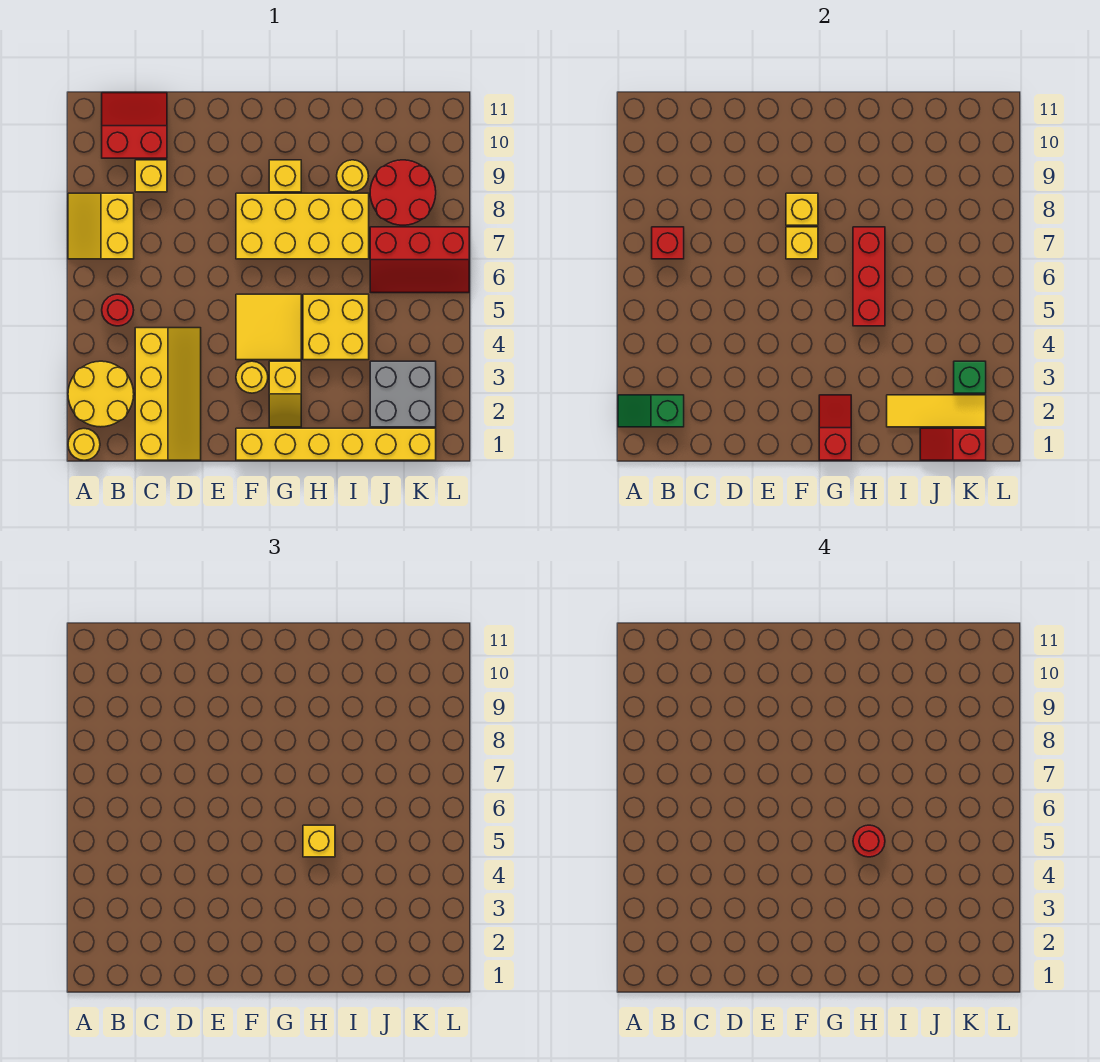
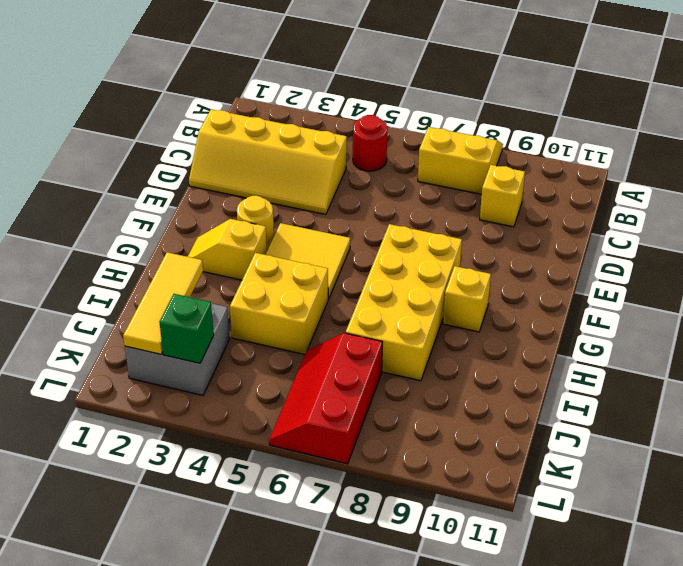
none -> yellow round brick A1 level 1
none -> yellow round brick A2:B3 level 1
none -> red slope B10:C11 level 1 top 10

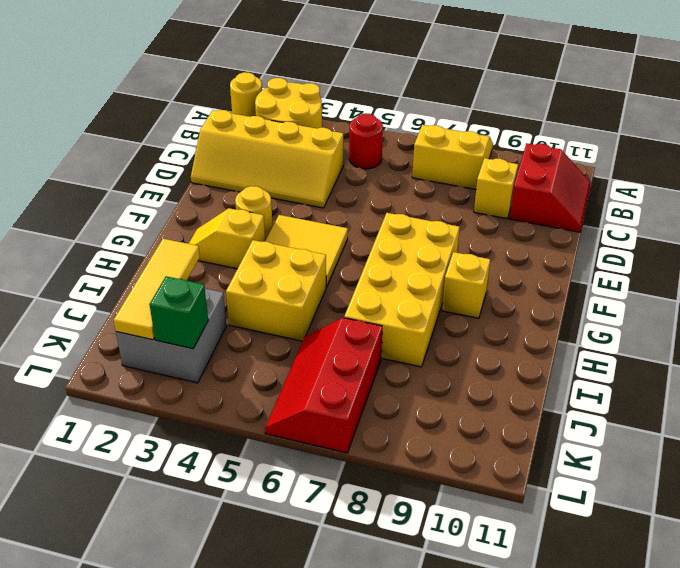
none -> yellow brick F1:K1 level 1
none -> yellow round brick I9 level 1
none -> red round brick J8:K9 level 1

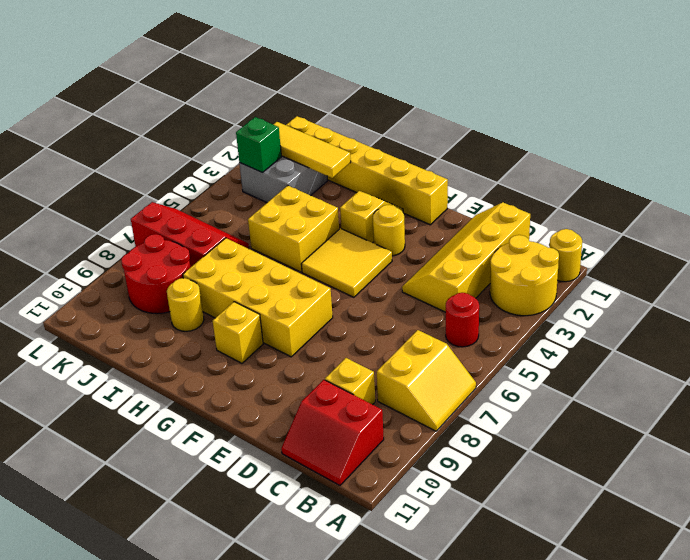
none -> green slope A2:B2 level 2 top B
none -> red brick B7 level 2
none -> yellow brick F7 level 2

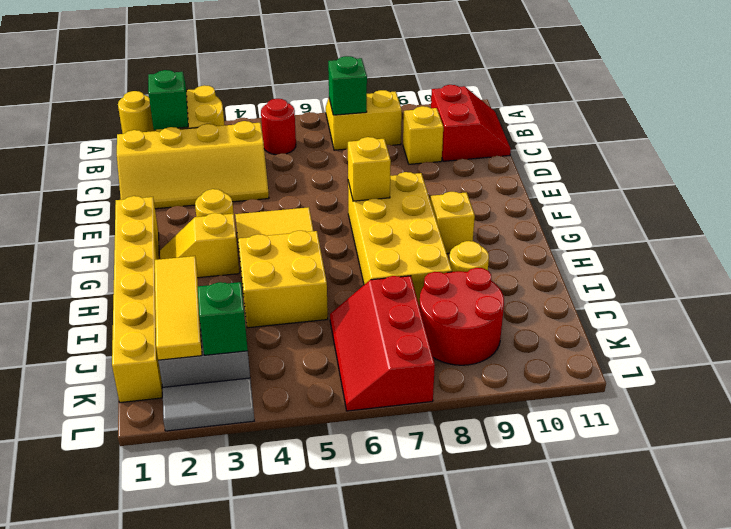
green brick B7 level 2 -> red brick B7 level 2
grey tile L2:L3 level 1 -> none
none -> yellow brick F8 level 2
none -> red slope G1:G2 level 2 top 1
none -> red brick H5:H7 level 2

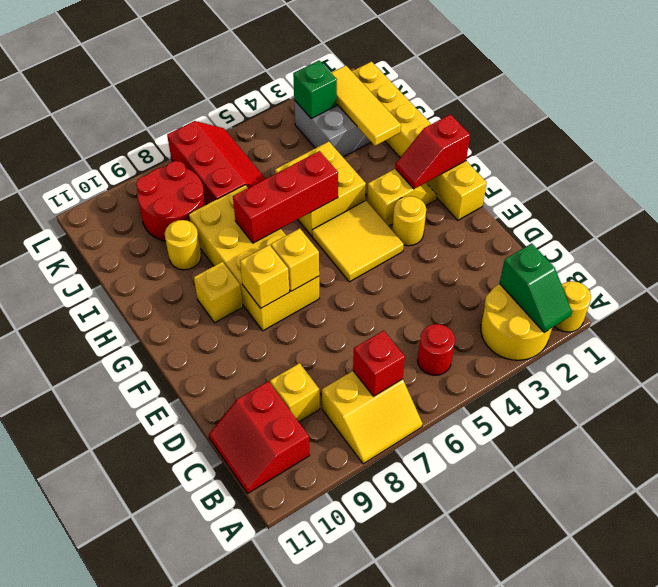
none -> yellow slope C1:D4 level 1 top C
none -> red slope J1:K1 level 2 top K
none -> yellow brick H5 level 3

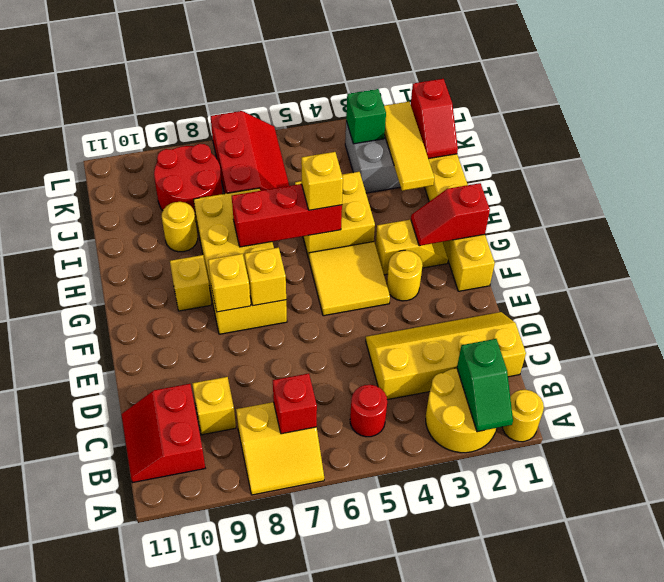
none -> red round brick H5 level 4

